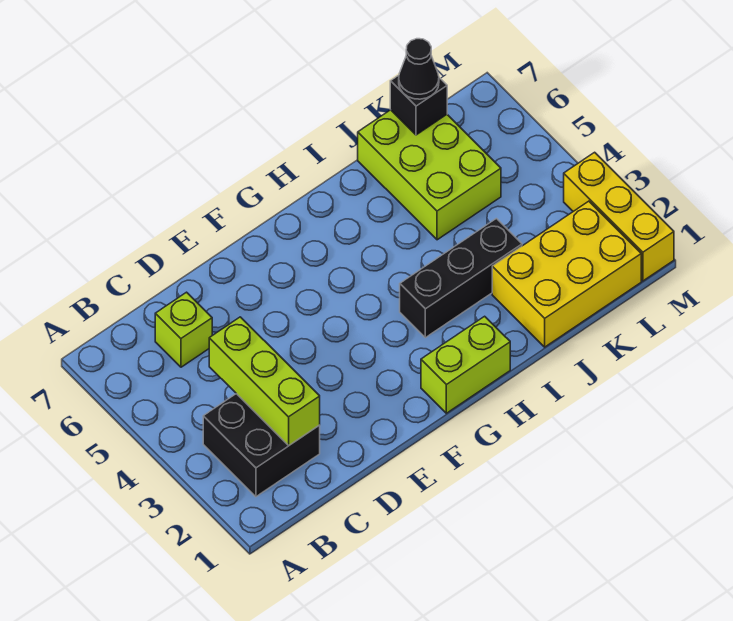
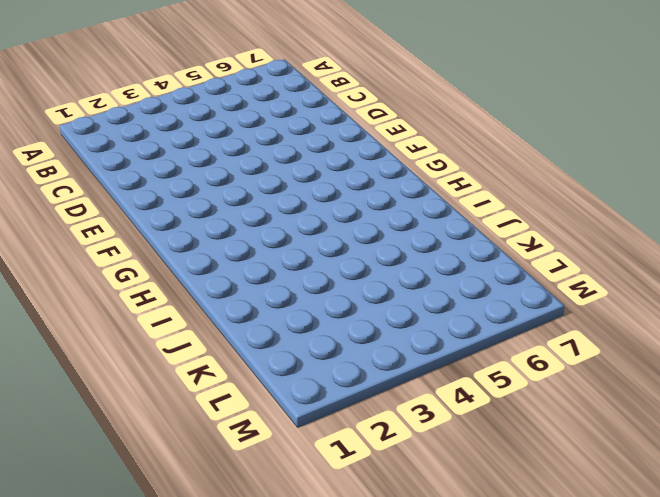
none -> black brick B2:C3 level 1
none -> lime brick C6 level 1

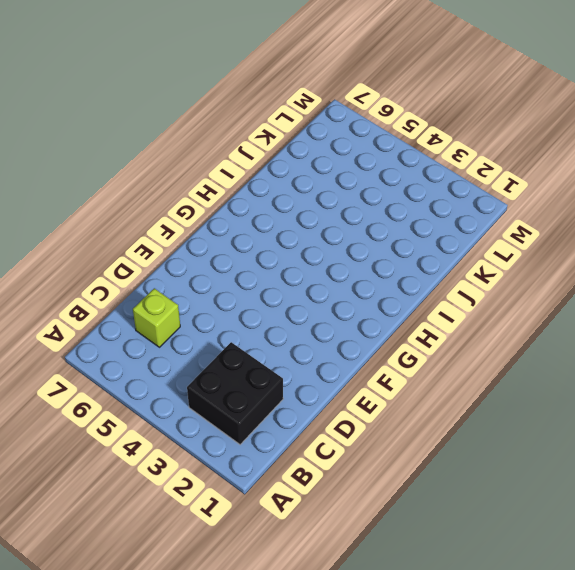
none -> lime brick G1:H1 level 1
none -> black brick H3:J3 level 1

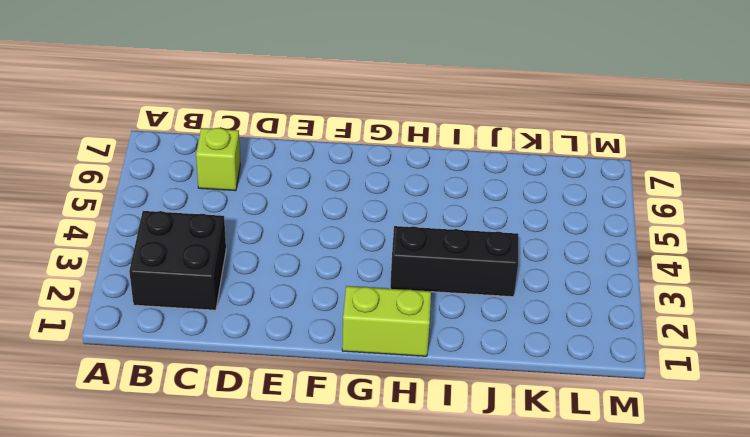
none -> yellow brick J1:L2 level 1
none -> lime brick J5:K7 level 1

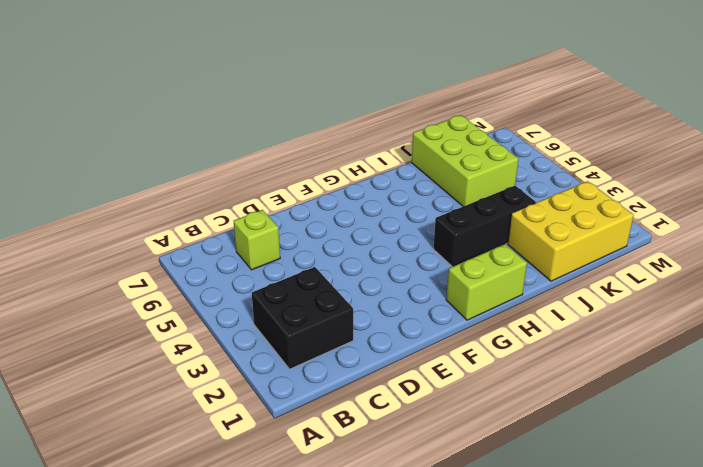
none -> yellow brick M1:M3 level 1
none -> lime brick C2:C4 level 2

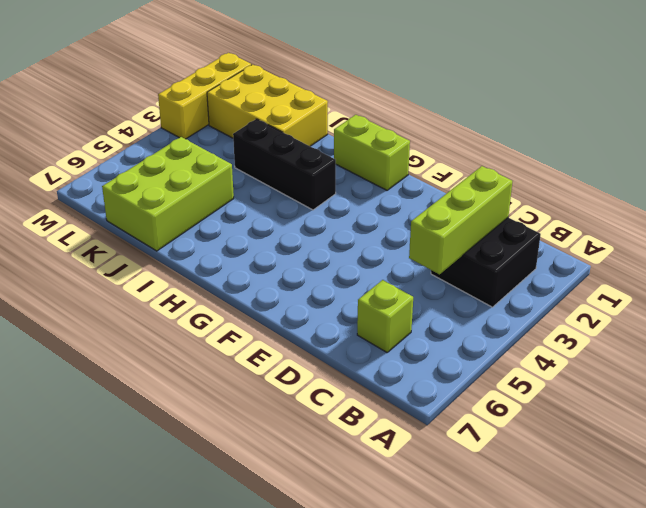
none -> black brick K7 level 2
none -> black cone K7 level 3

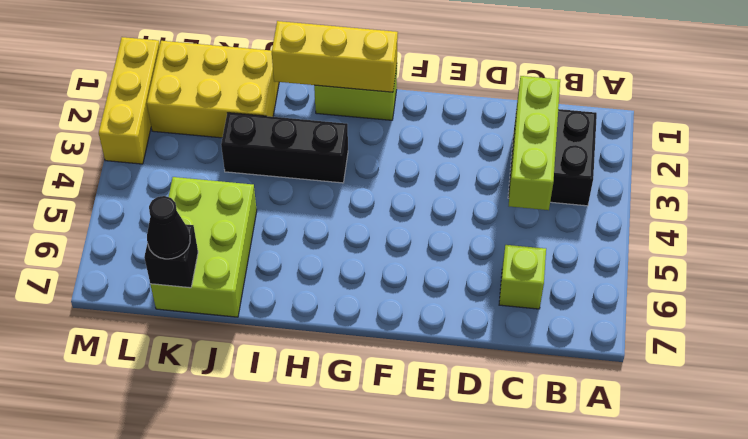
yellow brick G1:I1 level 2 -> none

